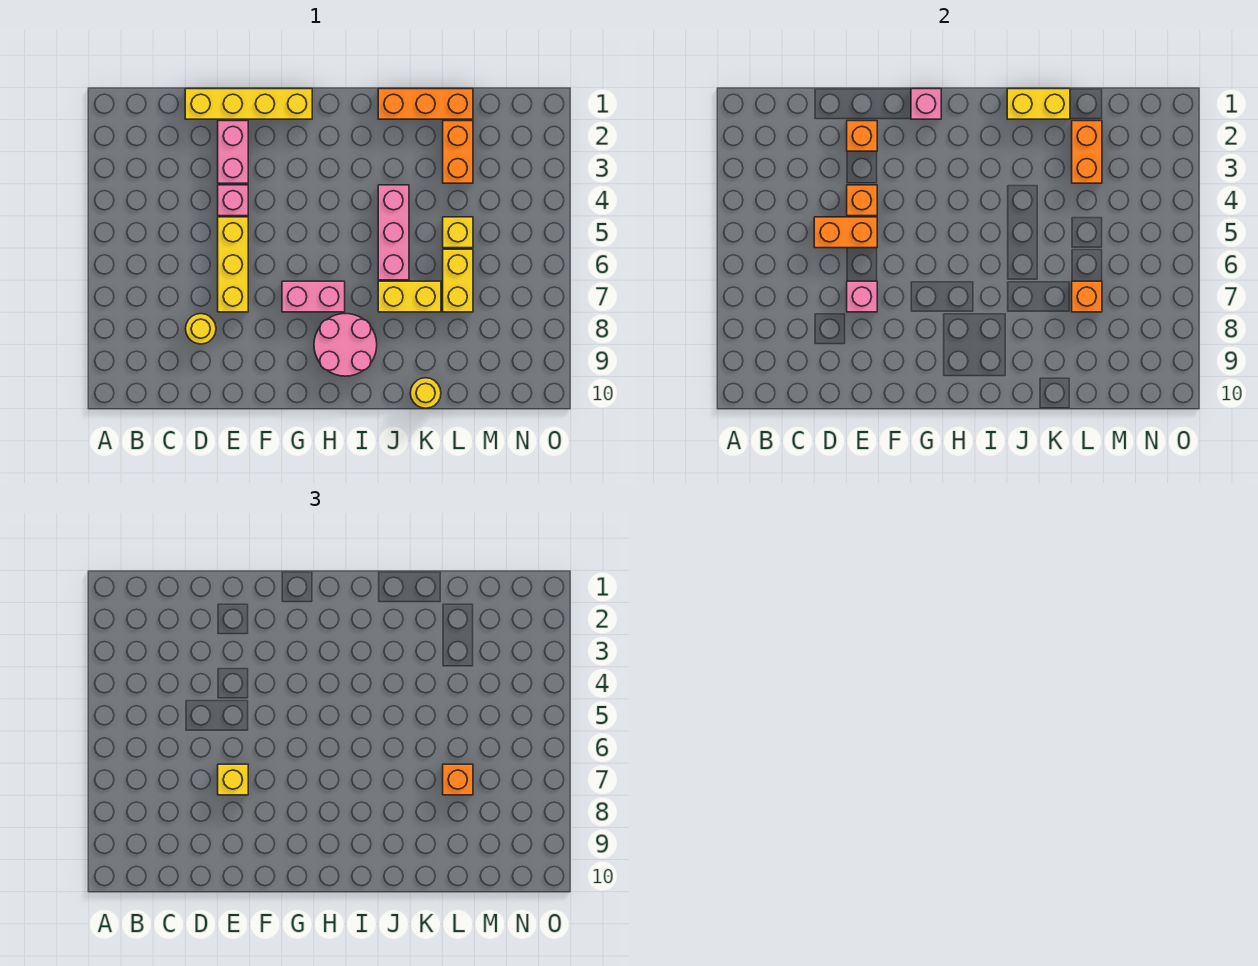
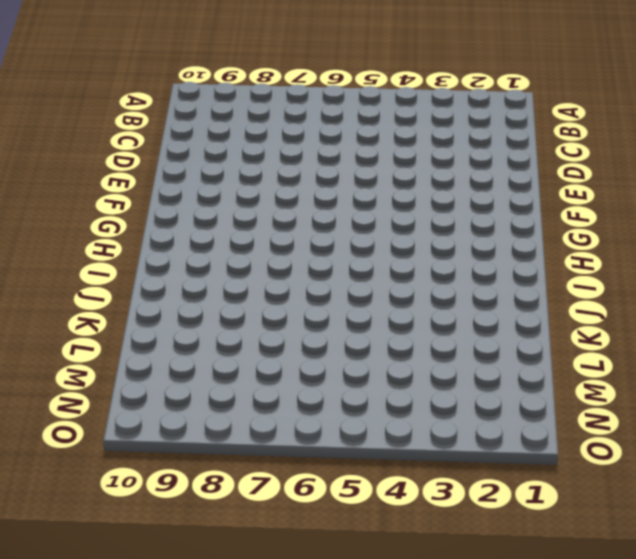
none -> yellow brick D1:G1 level 1
none -> yellow round brick D8 level 1
none -> pink brick E2:E3 level 1

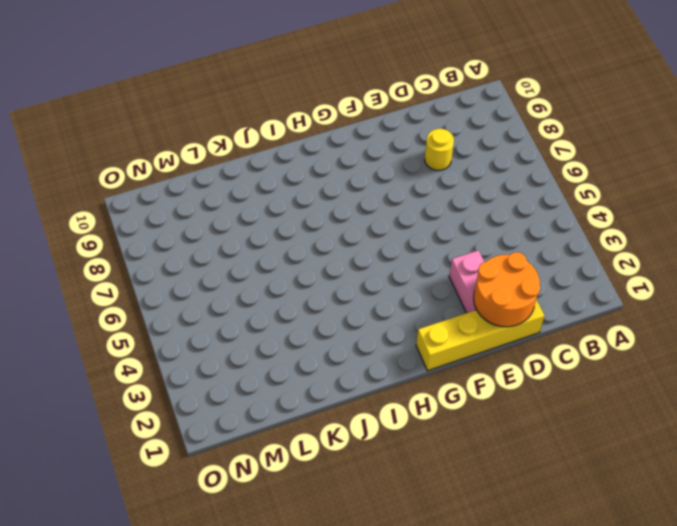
orange round brick D1:E2 level 2 -> orange brick E2 level 2
none -> pink brick E4 level 1
none -> yellow brick E5:E7 level 1
none -> pink brick G7:H7 level 1

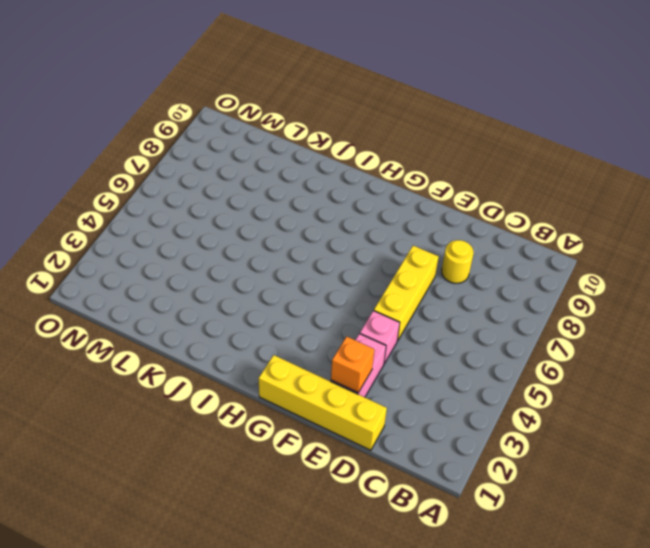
none -> pink brick G7:H7 level 1
none -> pink round brick H8:I9 level 1
none -> orange brick J1:L1 level 1

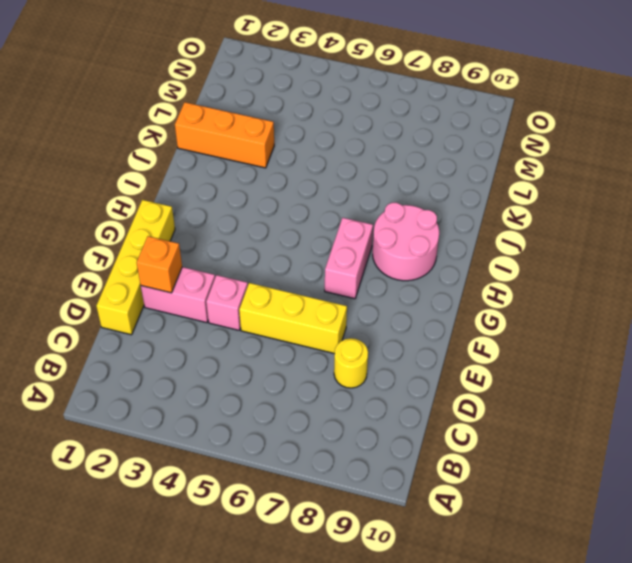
orange brick K1:K3 level 1 -> orange brick J1:L1 level 1
none -> pink brick J4:J6 level 1
none -> yellow brick J7:K7 level 1
none -> yellow round brick K10 level 1

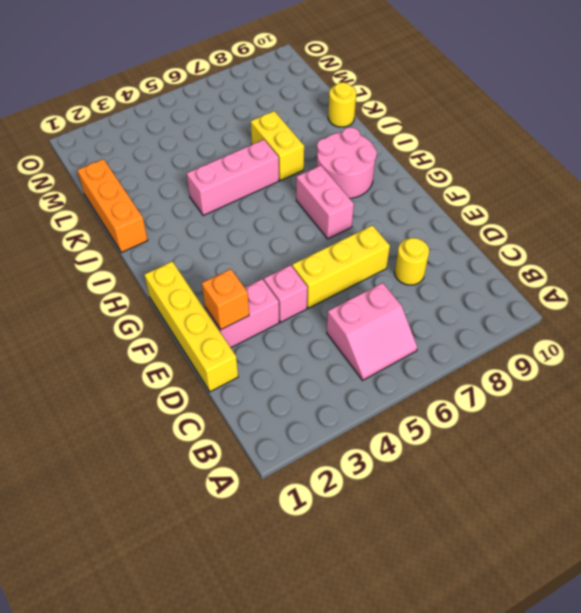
pink slope B5:C6 level 1 top C -> none
none -> orange brick L2:L3 level 1
none -> yellow brick L5 level 1
none -> yellow brick L6:L7 level 1

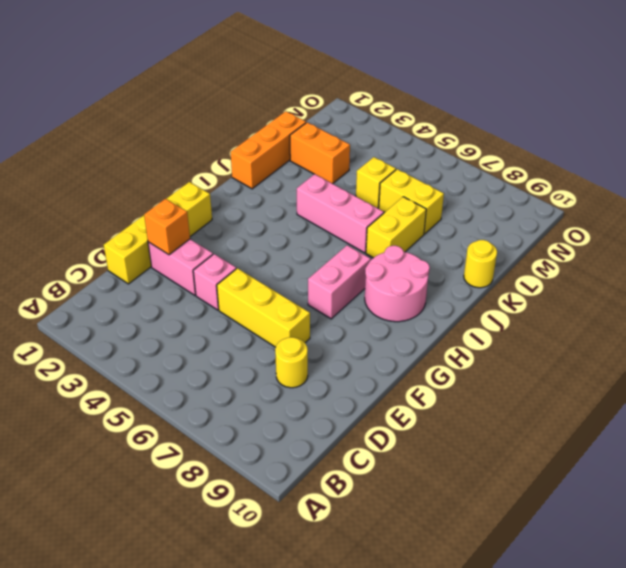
none -> orange brick D5:E5 level 2
none -> orange brick E4 level 2
none -> pink brick E7 level 2

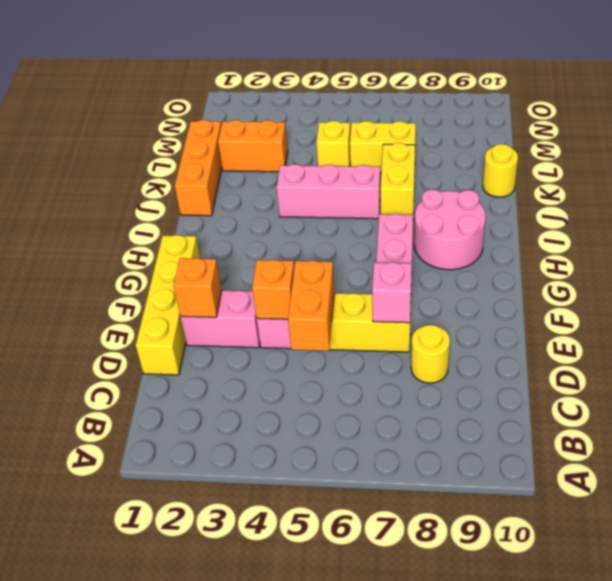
none -> pink brick G1 level 2
none -> yellow brick J1:K1 level 2
none -> orange brick L2:L3 level 2

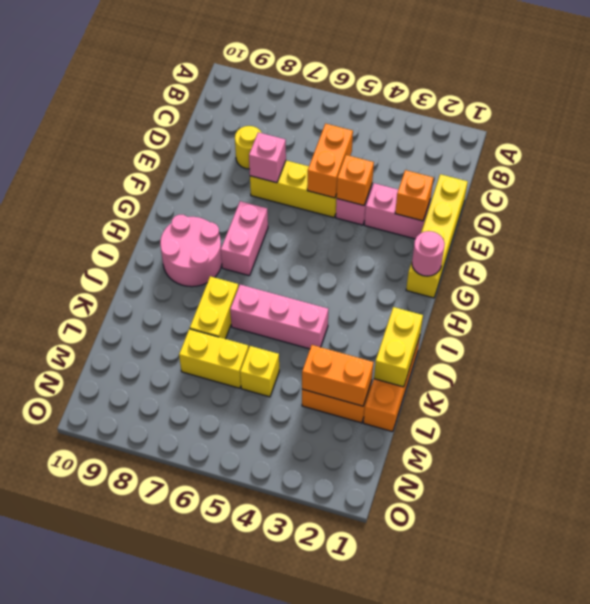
pink round brick G1 level 2 -> pink brick G1 level 2
none -> yellow round brick K10 level 1
none -> orange brick L7 level 2
none -> yellow brick E7 level 3

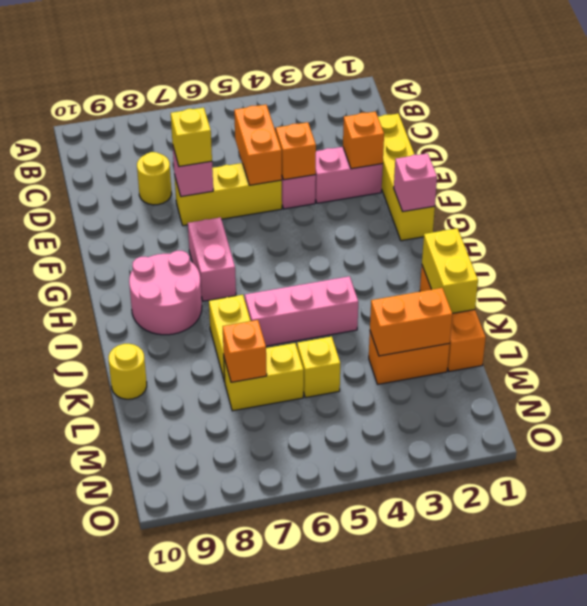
none -> orange brick L7 level 3

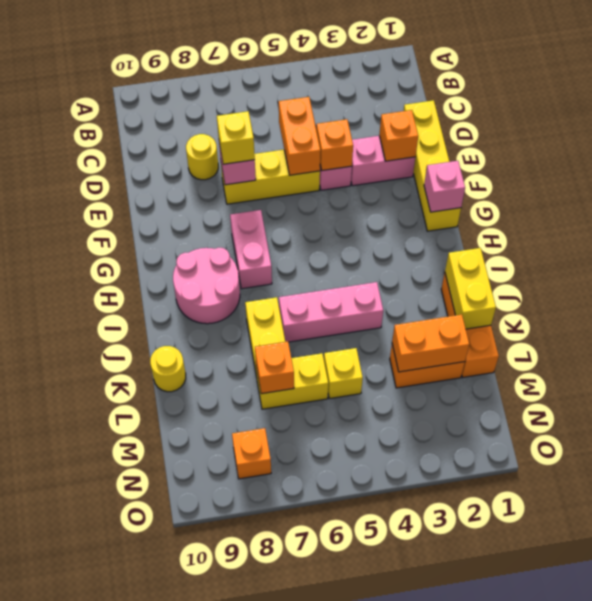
orange brick N8 level 1 -> orange brick L7 level 3

